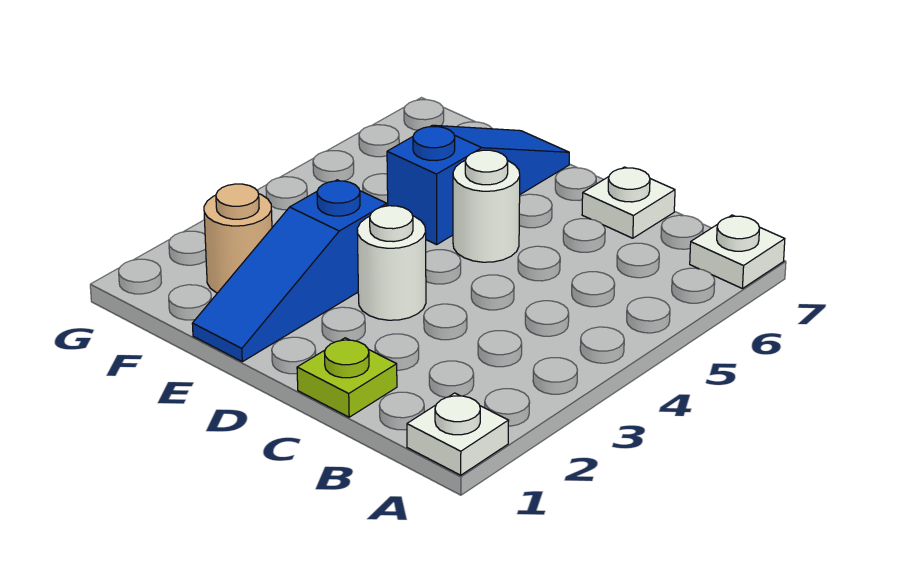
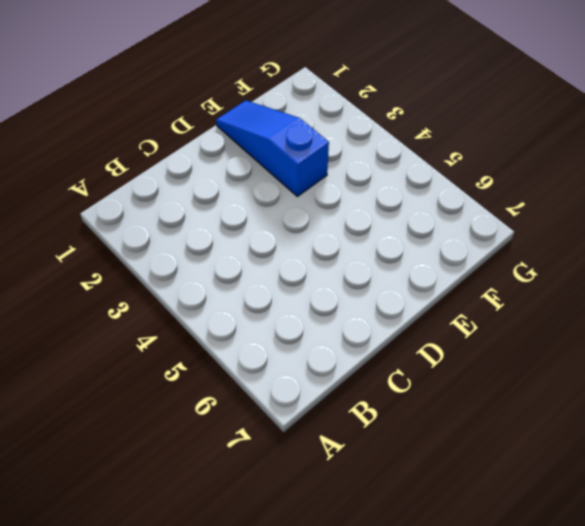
none -> white plate A1 level 1
none -> white plate A7 level 1

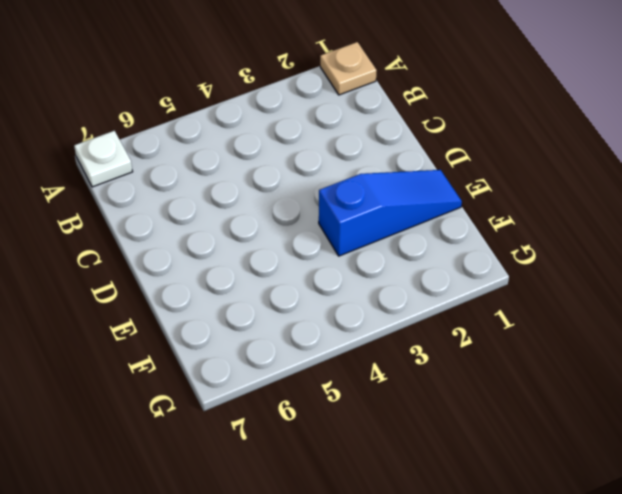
tan plate A1 level 1 -> white plate A1 level 1
none -> lime plate C1 level 1
none -> white plate C7 level 1

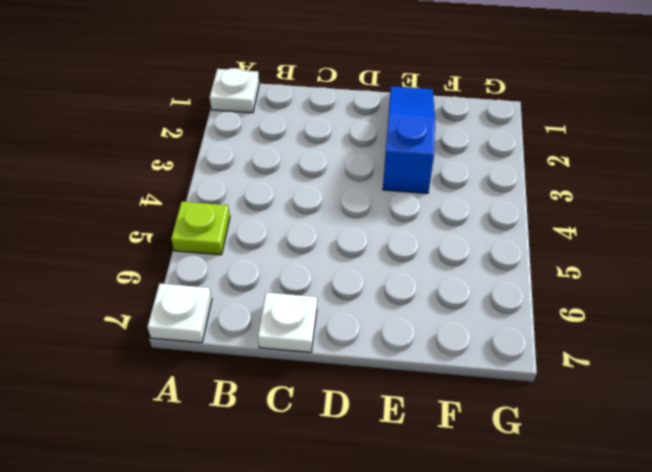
lime plate A5 level 1 -> lime plate C1 level 1
none -> white round brick D3 level 1
none -> white round brick D5 level 1

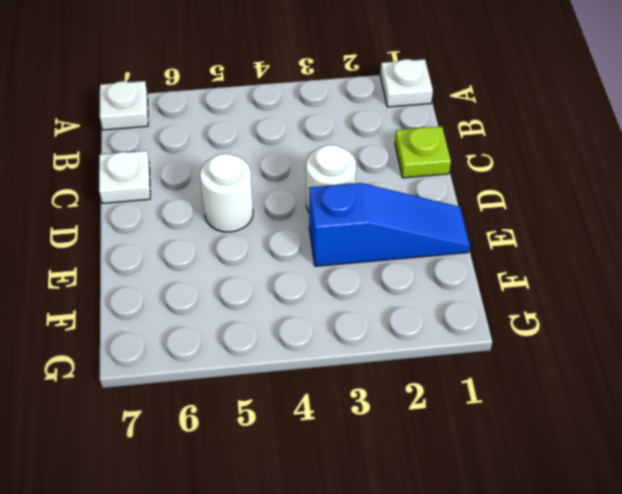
none -> blue slope E5:E7 level 1 top 5
none -> tan round brick F2 level 1

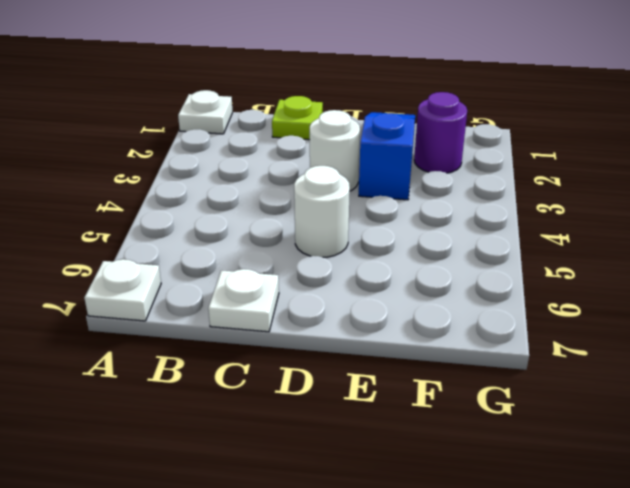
purple round brick F2 level 1 -> tan round brick F2 level 1
none -> blue slope E5:E7 level 1 top 5

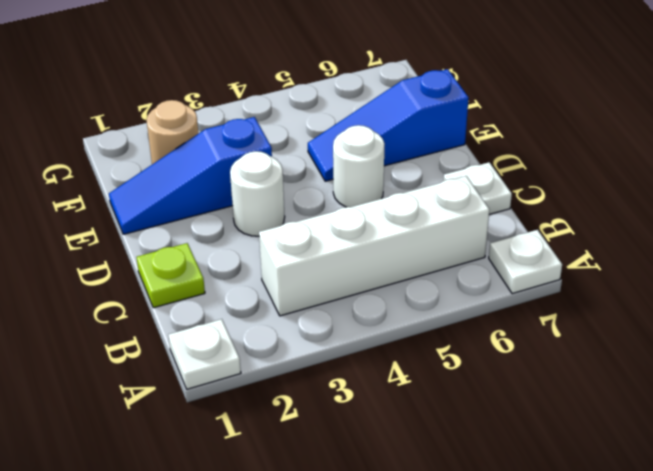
white brick B3:B6 level 1 -> none
blue slope E5:E7 level 1 top 7 -> blue slope E5:E7 level 1 top 5

